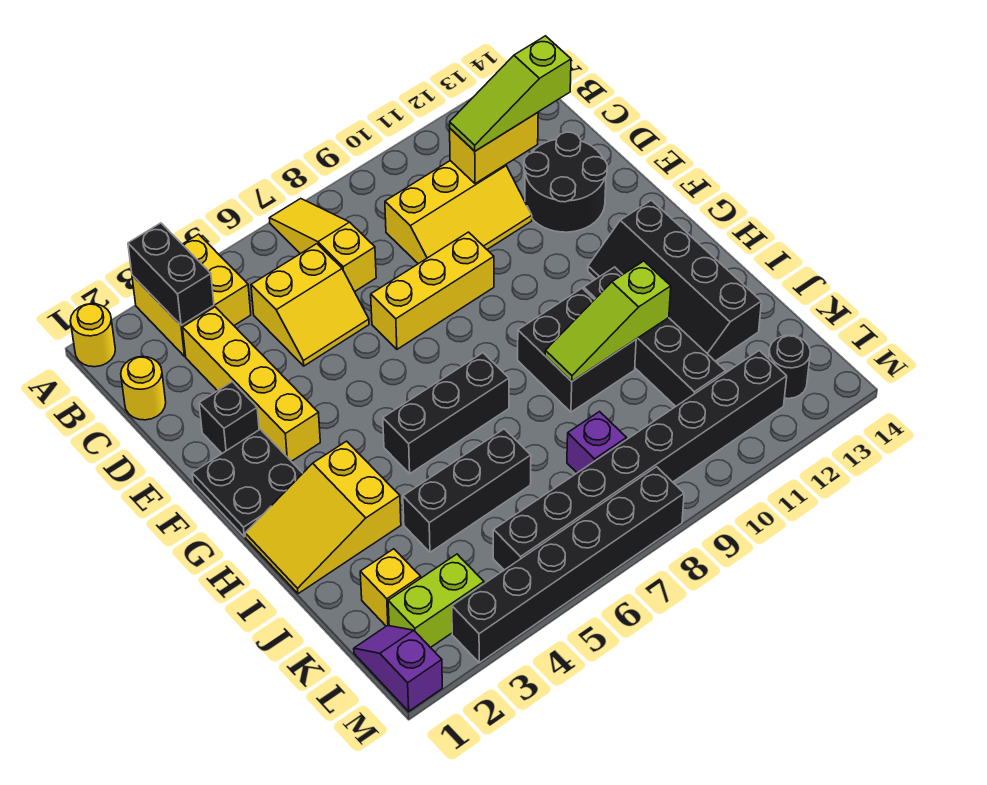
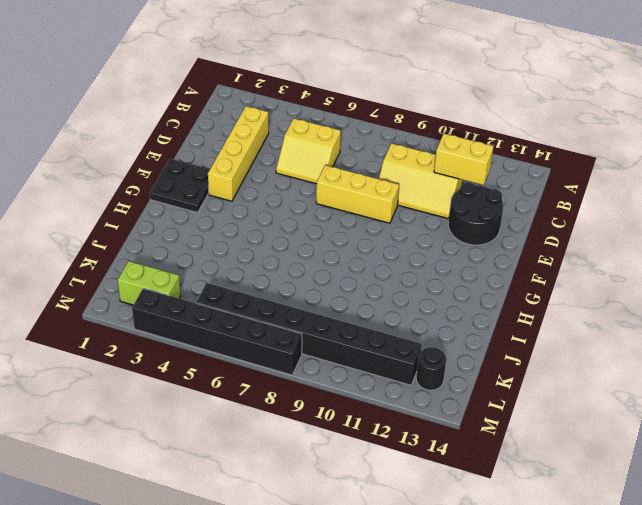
none -> yellow round brick A1 level 1
none -> yellow brick A3:B4 level 1
none -> yellow slope A7:C7 level 1 top C

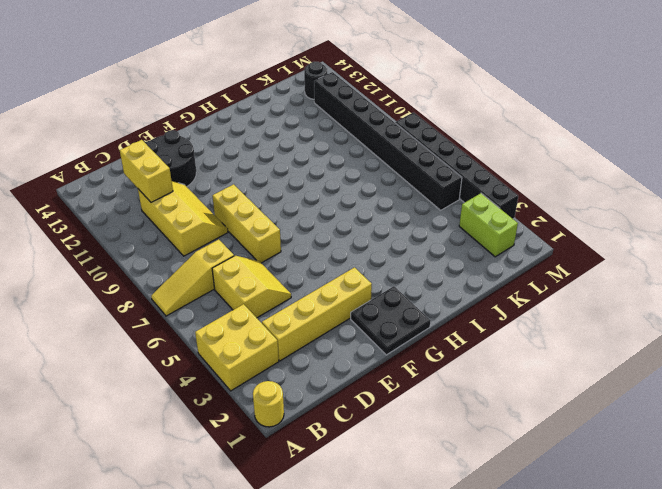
none -> yellow round brick C1 level 1
none -> black brick E2 level 1
none -> black slope G12:J13 level 1 top 13

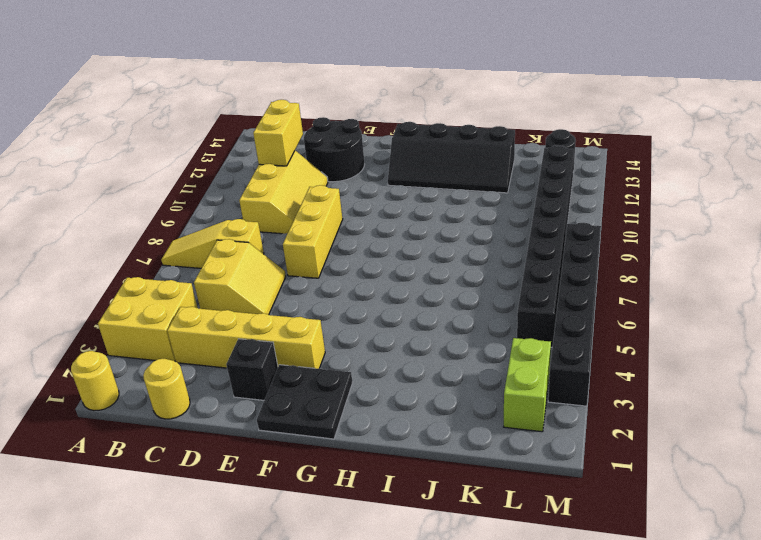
none -> yellow slope H1:I3 level 1 top 3
none -> black brick H5:H7 level 1
none -> black brick H9:I10 level 1

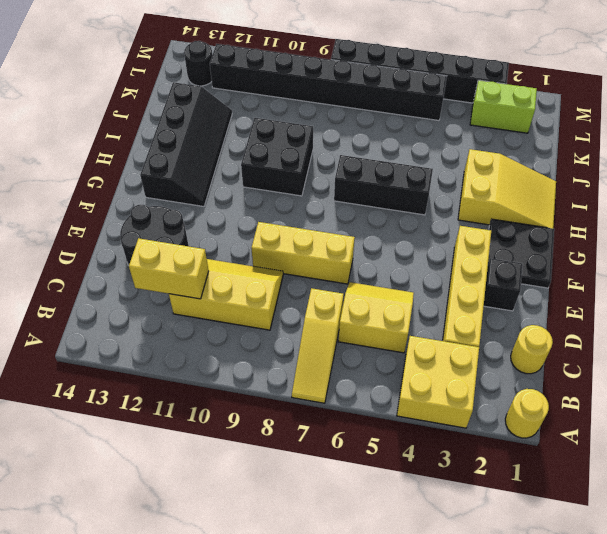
none -> black brick H11:K11 level 1
none -> black brick J4:J6 level 1
none -> yellow brick K2 level 1

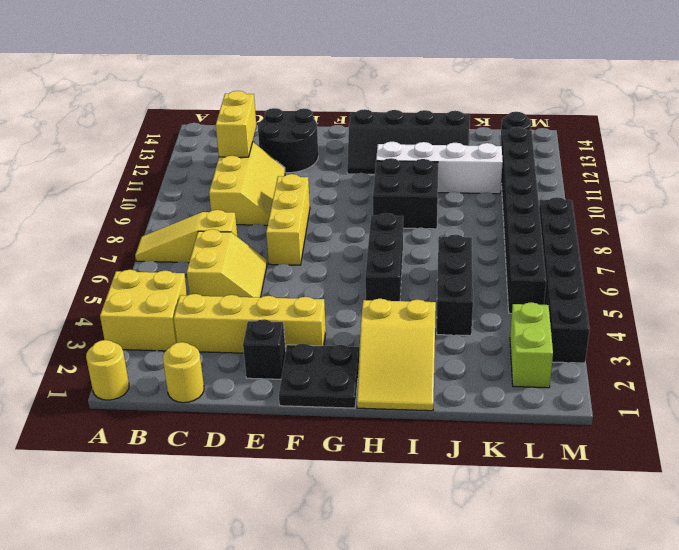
white brick H11:K11 level 1 -> black brick H11:K11 level 1
none -> yellow brick K2 level 1
none -> purple brick K8 level 1
none -> purple slope L1:M1 level 1 top M

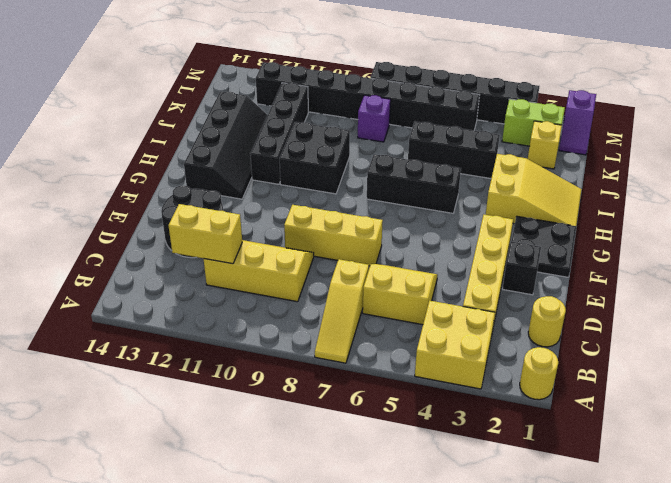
none -> black round brick L13 level 1
none -> black brick A3:B3 level 2
none -> lime slope I9:I11 level 2 top 11

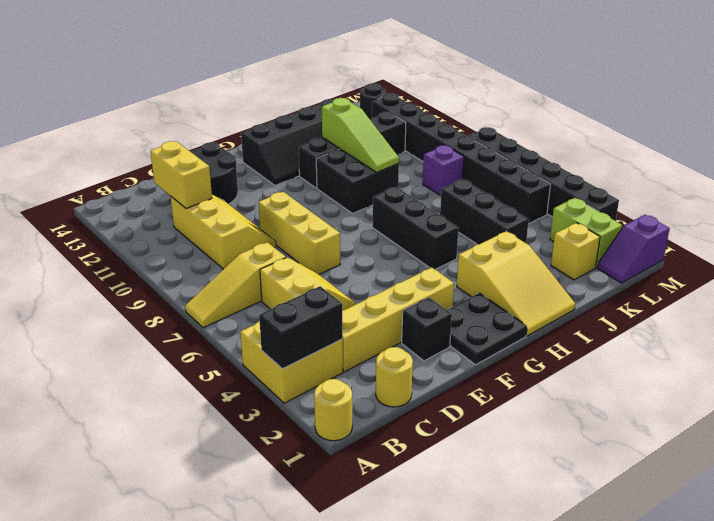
none -> lime slope C11:C13 level 3 top 13

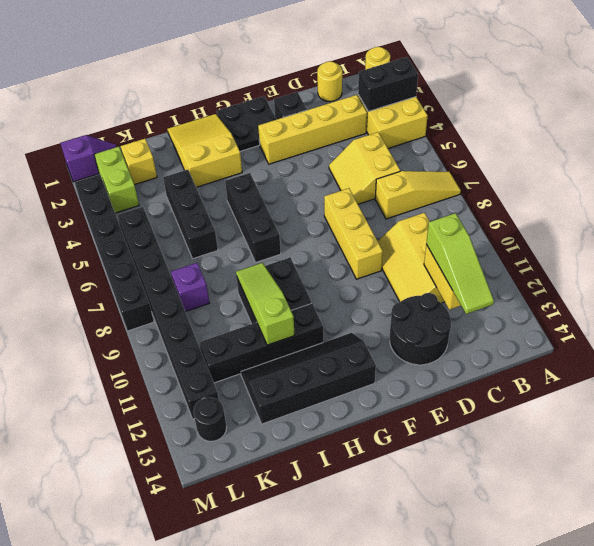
lime slope C11:C13 level 3 top 11 -> lime slope C11:C13 level 3 top 13

